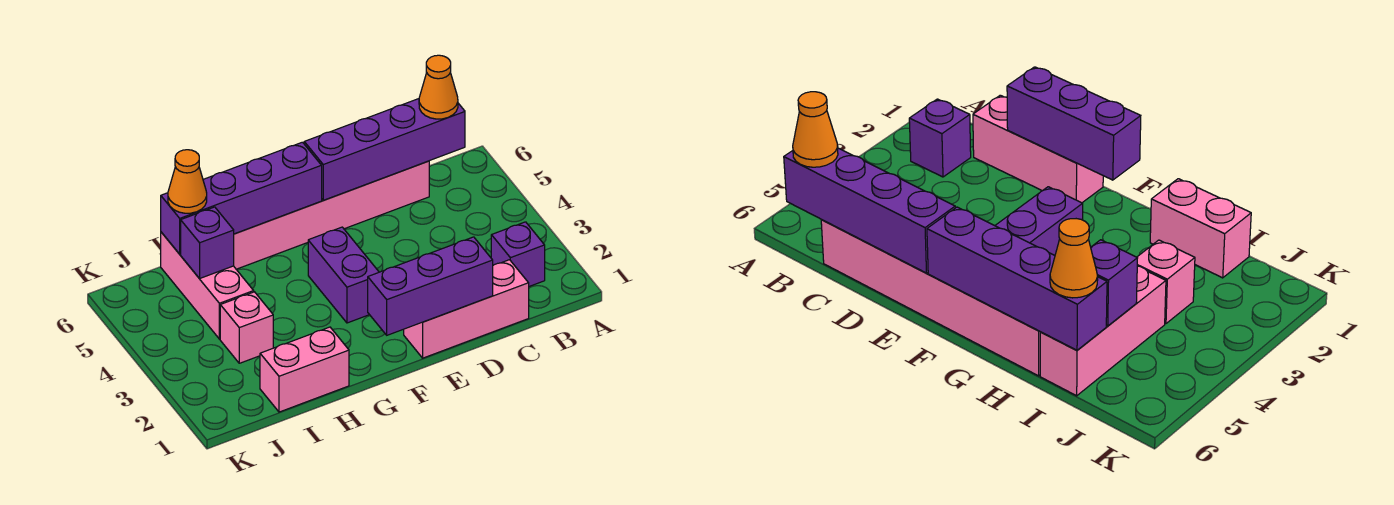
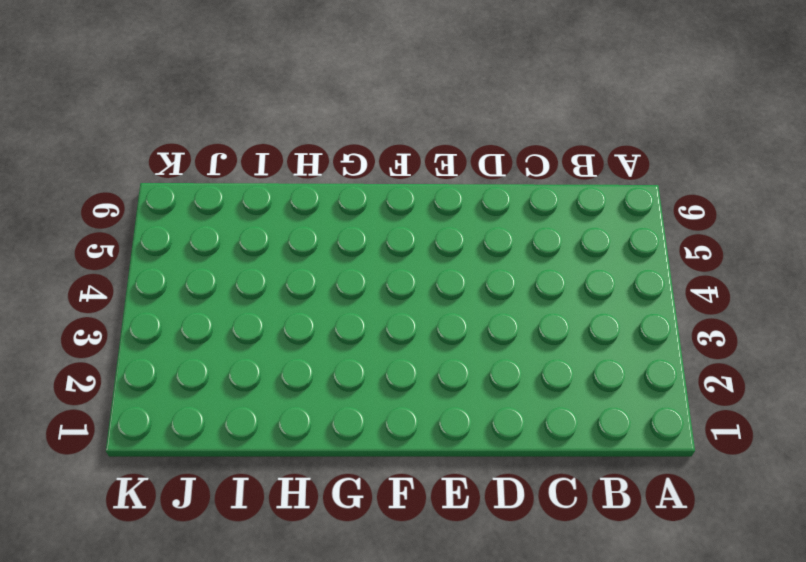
none -> purple brick B2 level 1
none -> pink brick C1:E1 level 1
none -> pink brick C6:H6 level 1

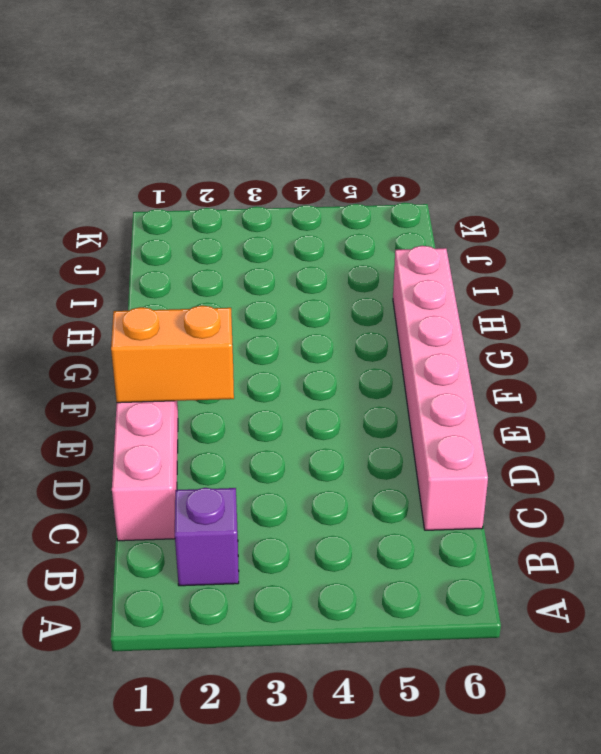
orange brick E1:E2 level 2 -> purple brick D1:F1 level 2
none -> purple brick F3:F4 level 1
none -> pink brick H1:I1 level 1
none -> pink brick I3 level 1

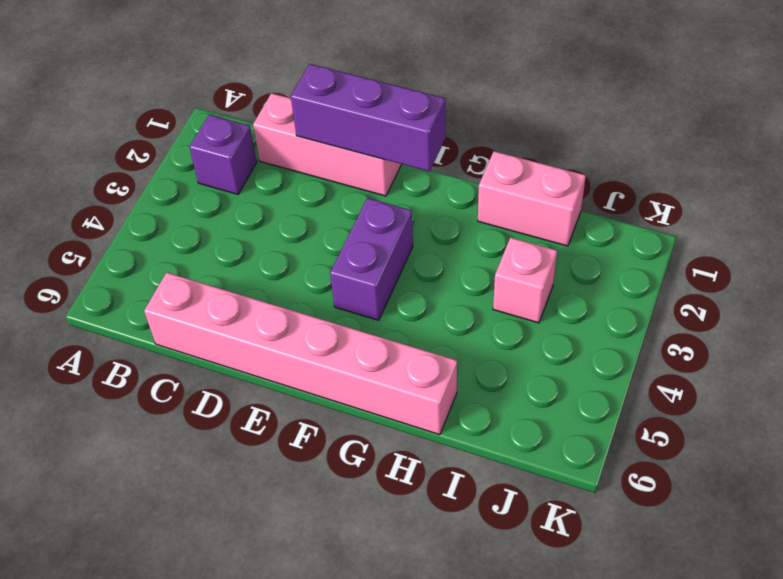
none -> pink brick I4:I6 level 1
none -> purple brick B6:E6 level 2
none -> purple brick F6:I6 level 2

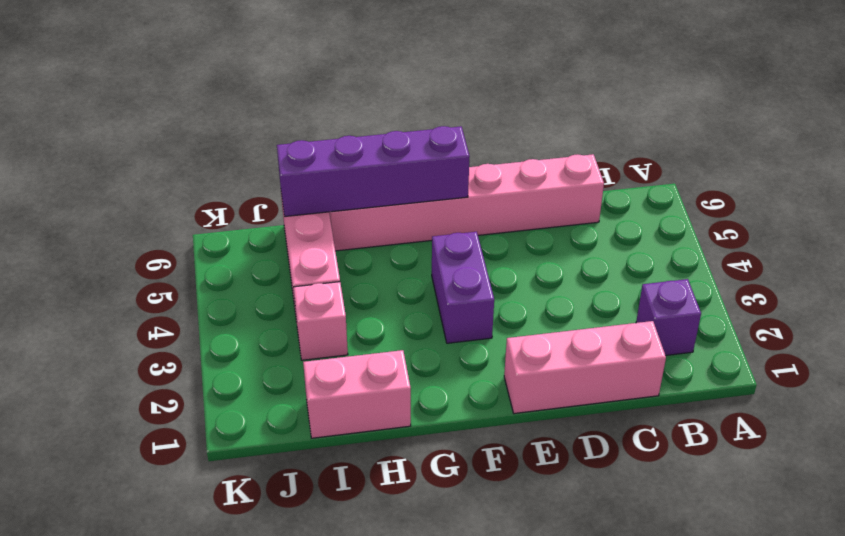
none -> purple brick B6:E6 level 2
none -> purple brick D1:F1 level 2
none -> purple brick I5 level 2

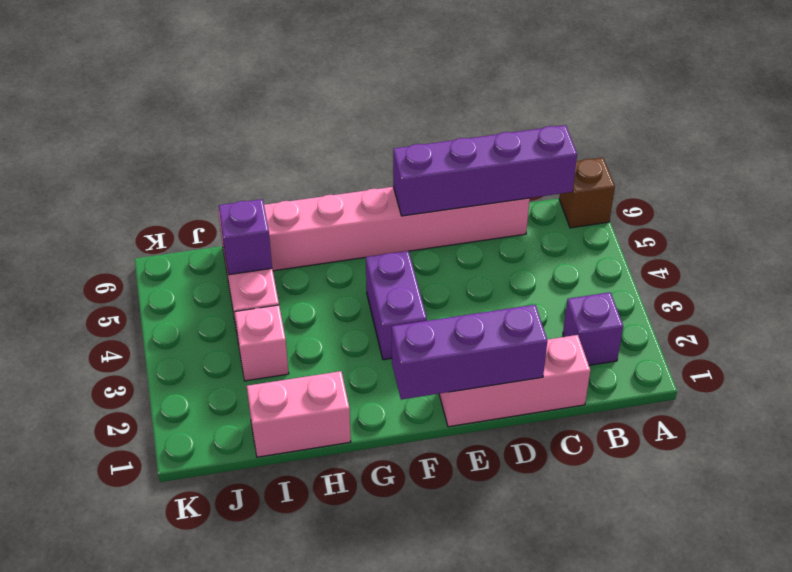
brown brick A6 level 1 -> none
none -> purple brick F6:I6 level 2
none -> orange cone B6 level 3
none -> orange cone I6 level 3

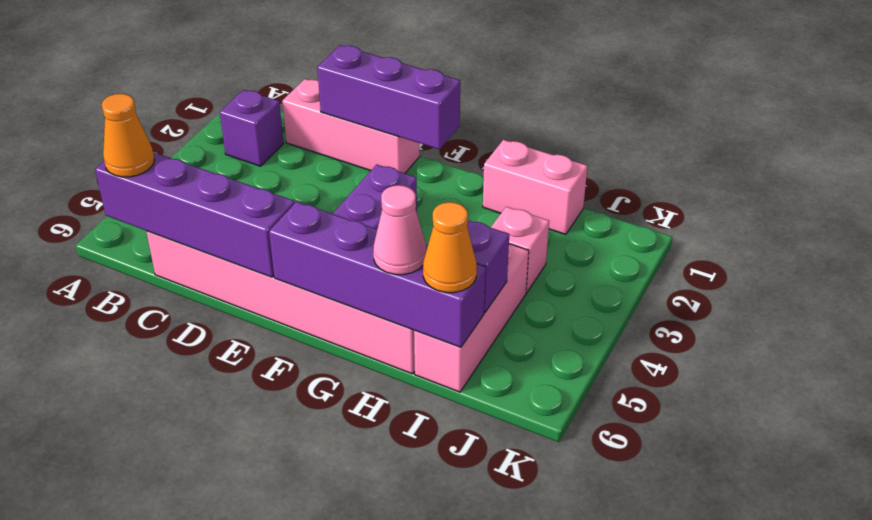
pink cone H6 level 3 -> none

